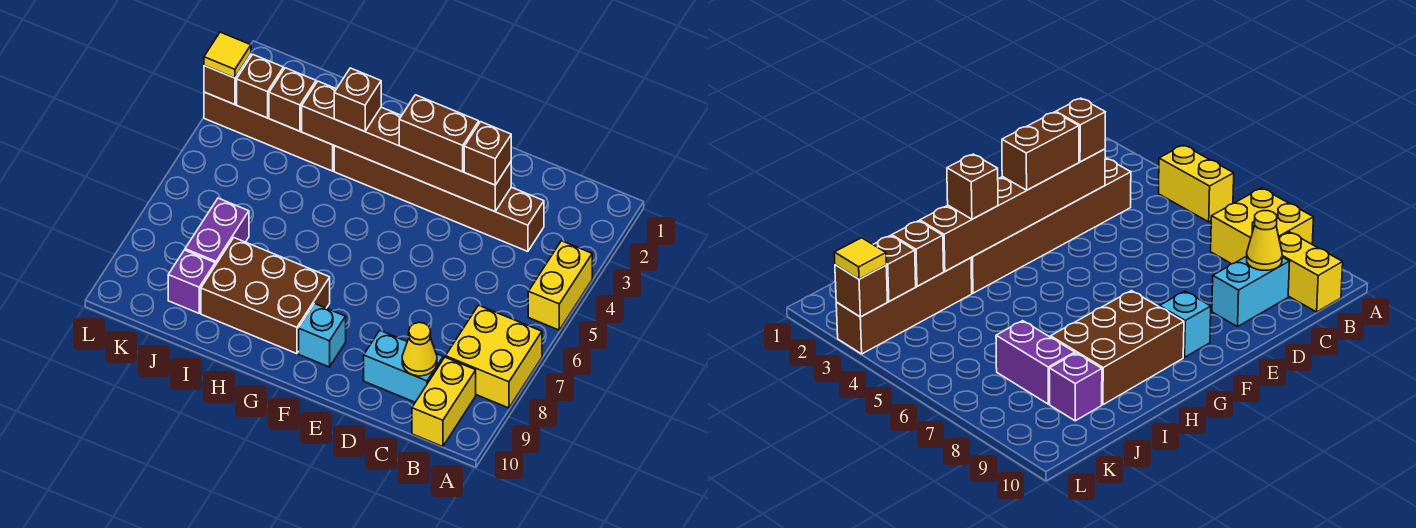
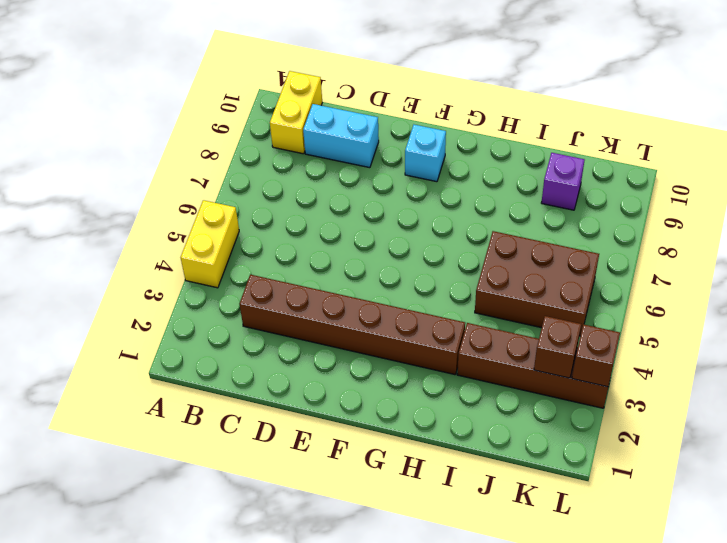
brown brick I5:K6 level 1 -> brown brick G8:I9 level 1
none -> yellow brick A7:B8 level 1
none -> purple brick J7:J8 level 1
none -> yellow cone C9 level 2

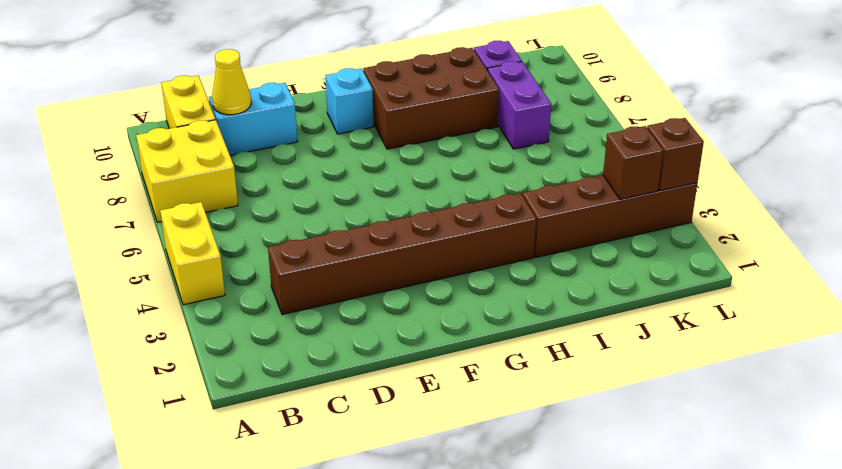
none -> brown brick D3:I3 level 2
none -> brown brick J3 level 2
none -> brown brick D3 level 3

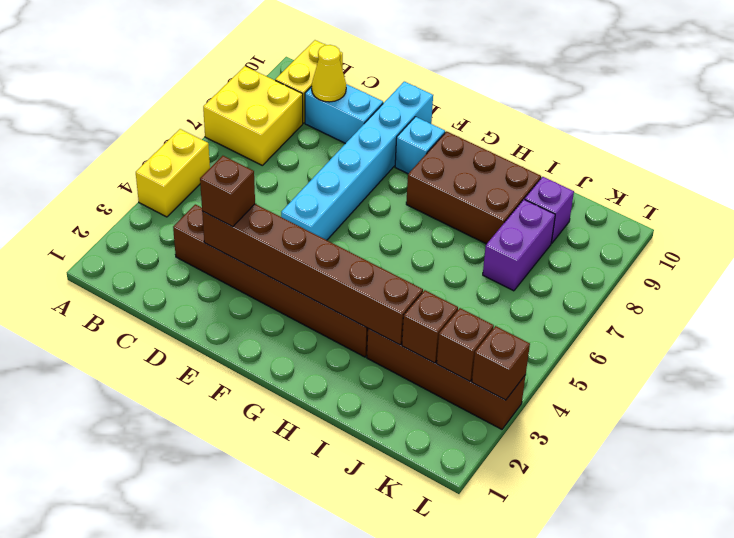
cyan brick E5:E10 level 1 -> none
none -> brown brick E3:F3 level 3
none -> brown brick H3 level 3
none -> yellow tile L3 level 3

